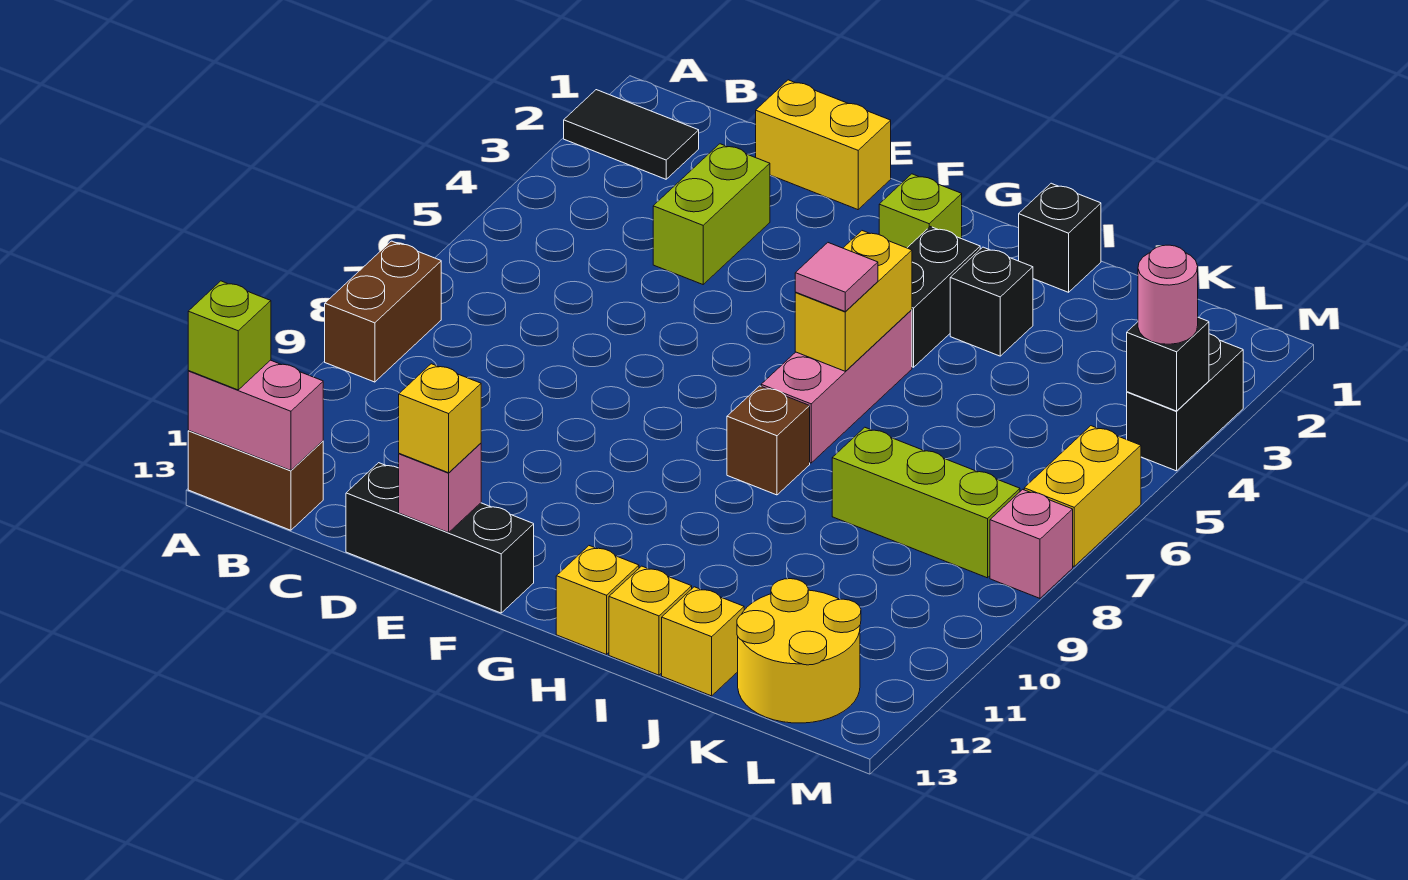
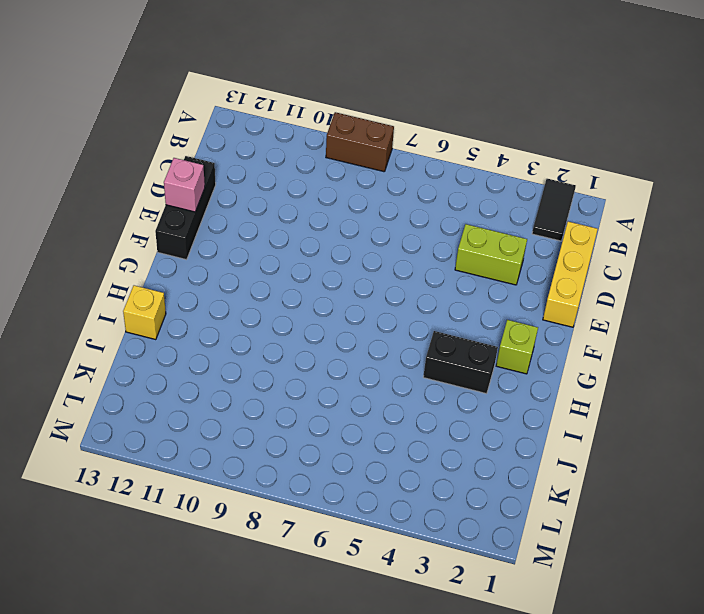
yellow brick C1:E1 level 1 -> yellow brick D1:E1 level 1
none -> brown brick A13:B13 level 1
none -> pink brick H5:H7 level 1
none -> brown brick H8 level 1

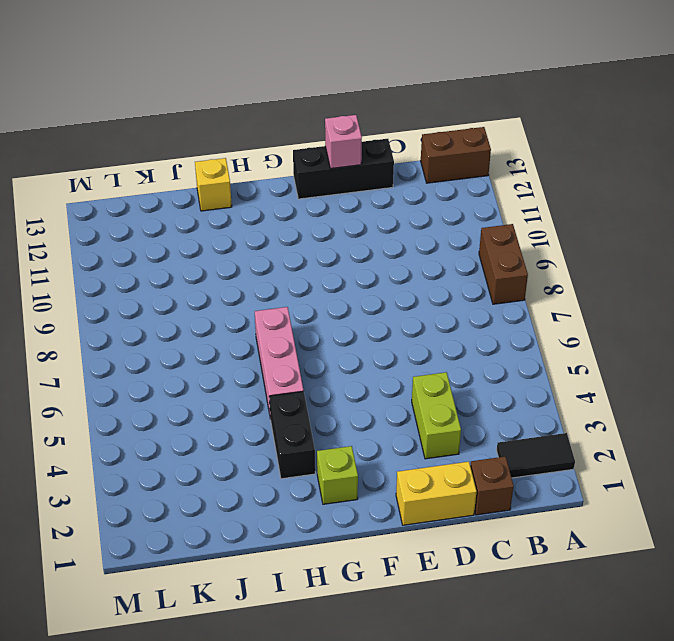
brown brick C1 level 1 -> brown brick H8 level 1
none -> yellow brick H13 level 1
none -> black brick I1 level 1
none -> black brick I3 level 1

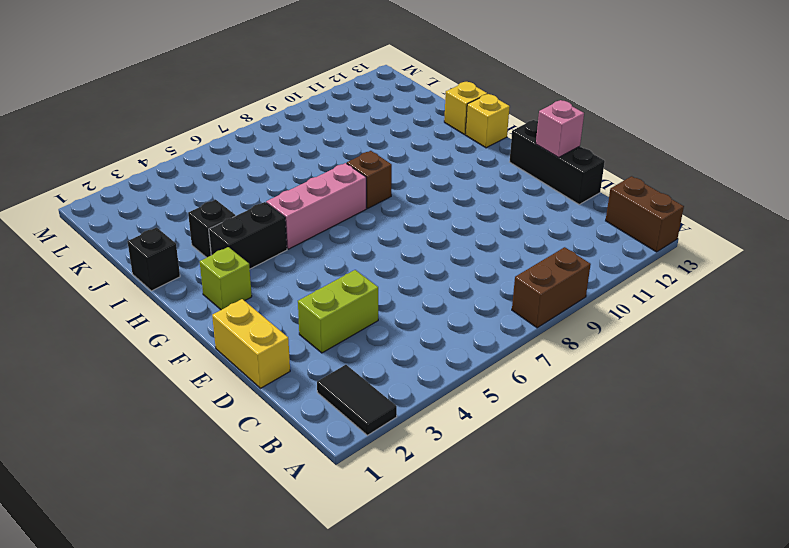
none -> lime brick J8:L8 level 1
none -> yellow brick J13 level 1
none -> yellow round brick K12:L13 level 1

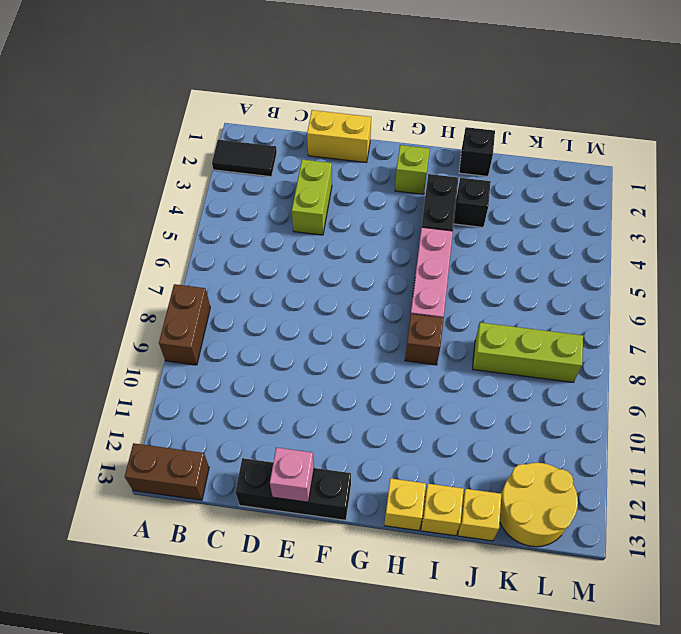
none -> black brick M3:M4 level 1
none -> yellow brick M6:M7 level 1
none -> pink brick M8 level 1

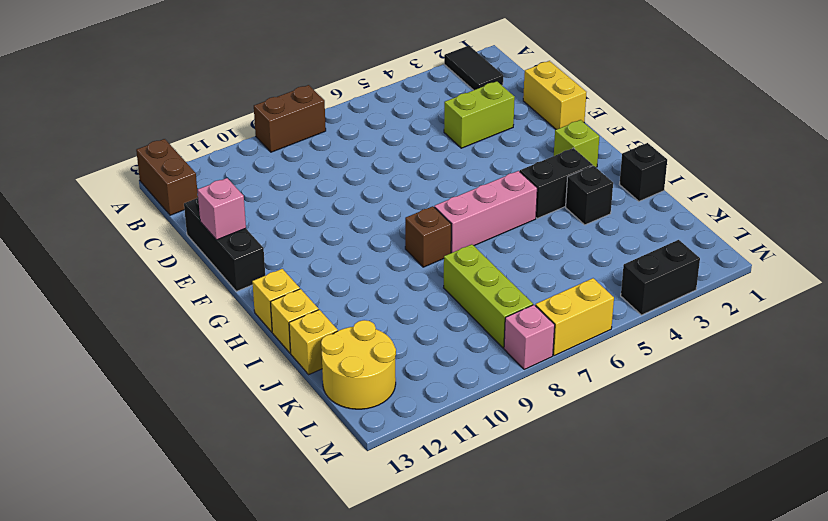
none -> pink brick A13:B13 level 2
none -> yellow brick H5:H6 level 2
none -> black brick M4 level 2

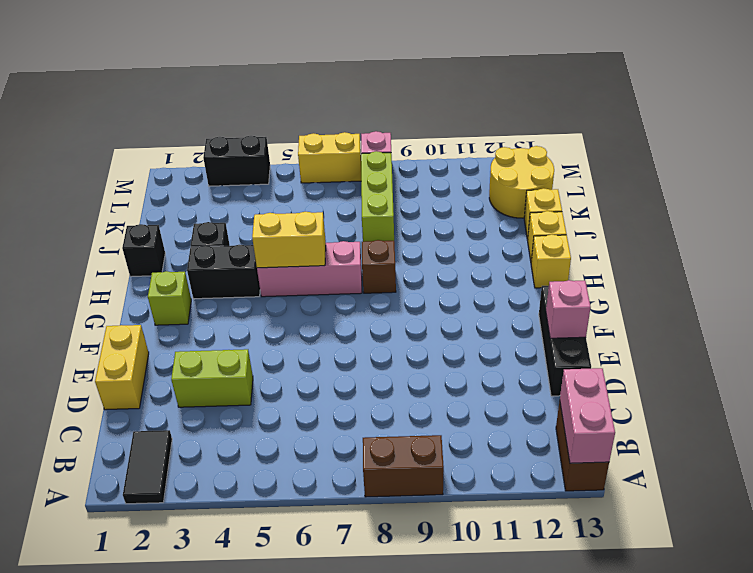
none -> black brick M4 level 2
none -> lime brick A13 level 3
none -> yellow brick E13 level 3

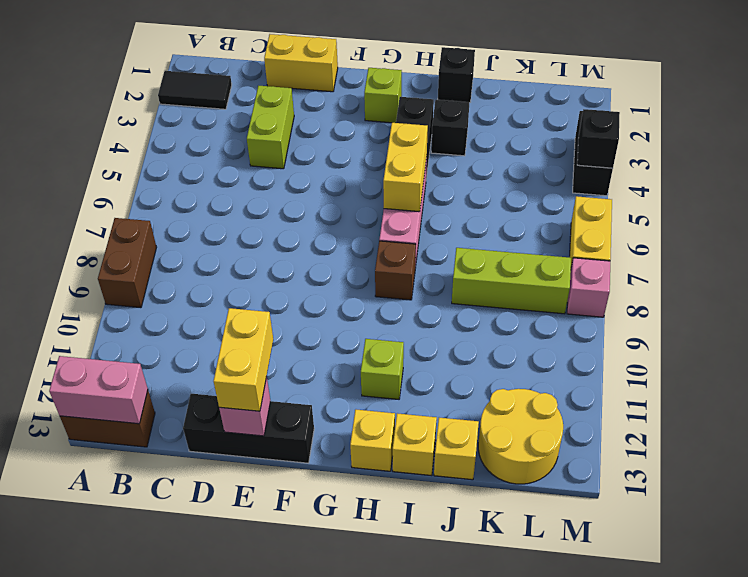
yellow brick E12:E13 level 3 -> yellow brick E13 level 3
lime brick H11 level 1 -> lime brick A13 level 3
none -> pink tile H6 level 3
none -> pink round brick M4 level 3

